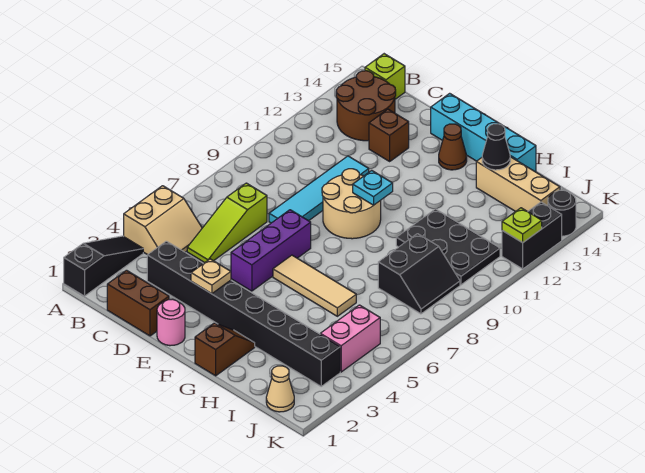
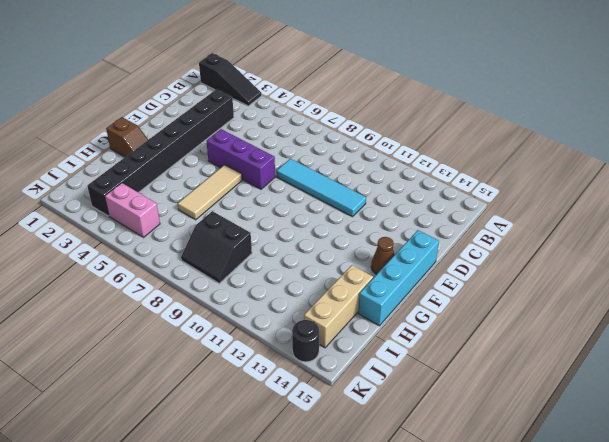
none -> tan slope A4:B5 level 1 top A
none -> brown round brick B13:C14 level 1
none -> lime brick B15 level 1

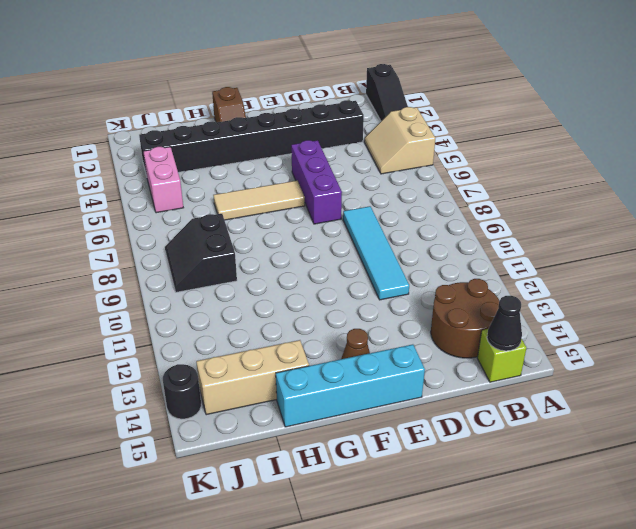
black cone B15 level 2 -> black cone H14 level 2
none -> brown brick C1:D1 level 1
none -> lime slope C5:C7 level 1 top 7
none -> brown brick D13 level 1

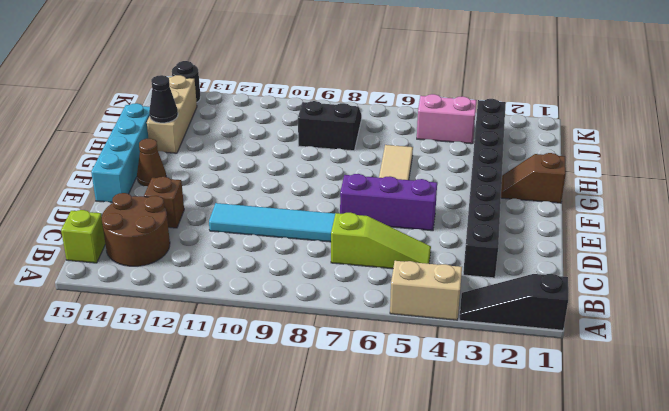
none -> brown brick C1:D1 level 1
none -> pink round brick E1 level 1
none -> tan round brick E9:F10 level 1

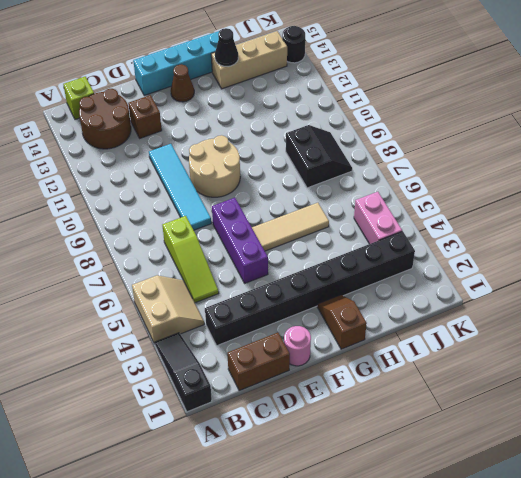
none -> black plate H10:J11 level 1
none -> tan cone J1 level 1
none -> black brick K12:K13 level 1

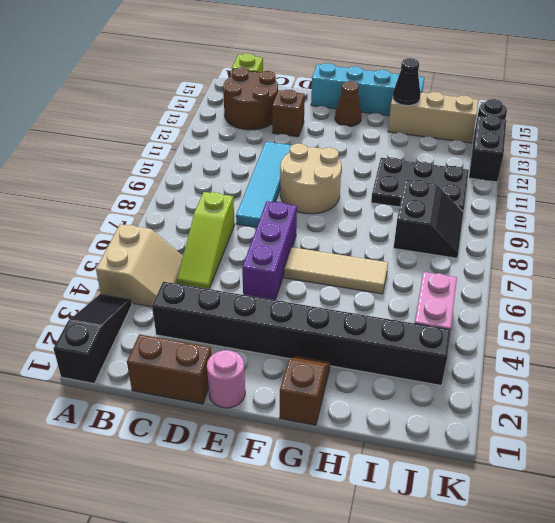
none -> tan cone J1 level 1
none -> tan plate E3 level 2
none -> cyan plate F10 level 2

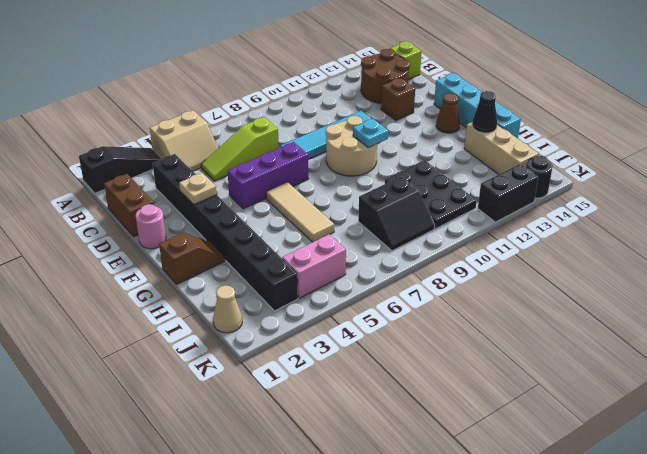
none -> lime plate K12 level 2

